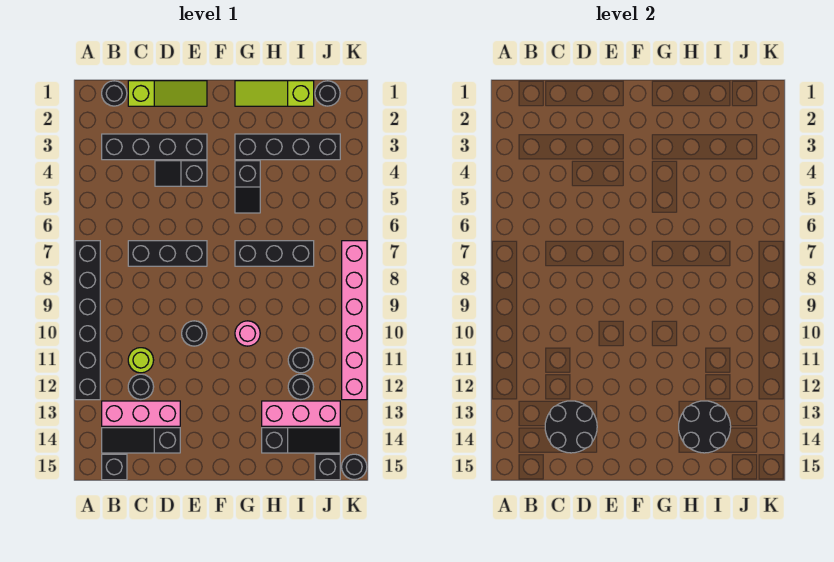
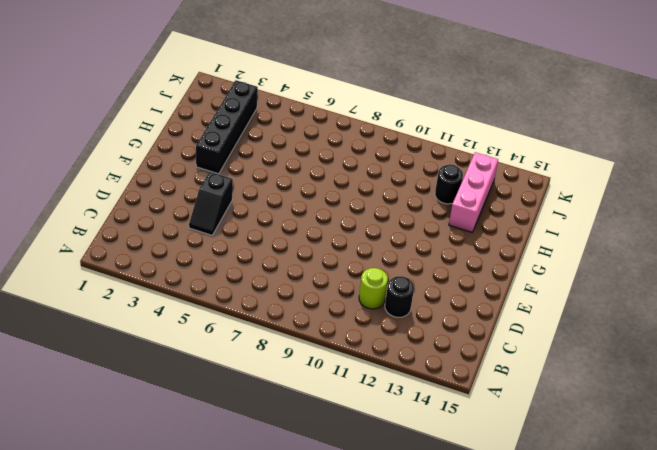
none -> black brick A7:A12 level 1
none -> black round brick B1 level 1
none -> black brick B3:E3 level 1

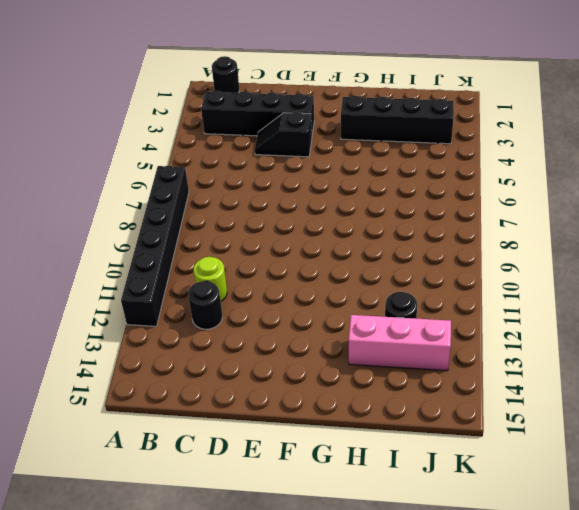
none -> pink brick B13:D13 level 1
none -> black slope B14:D14 level 1 top D
none -> black brick B15 level 1

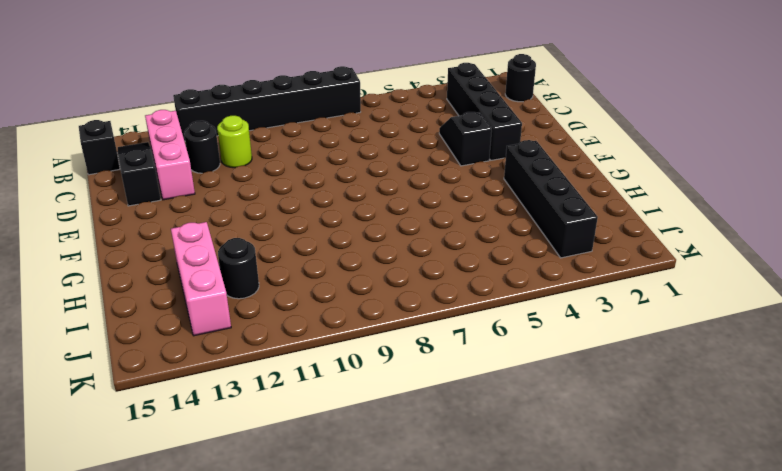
none -> lime slope C1:E1 level 1 top C
none -> black brick C7:E7 level 1
none -> black round brick E10 level 1

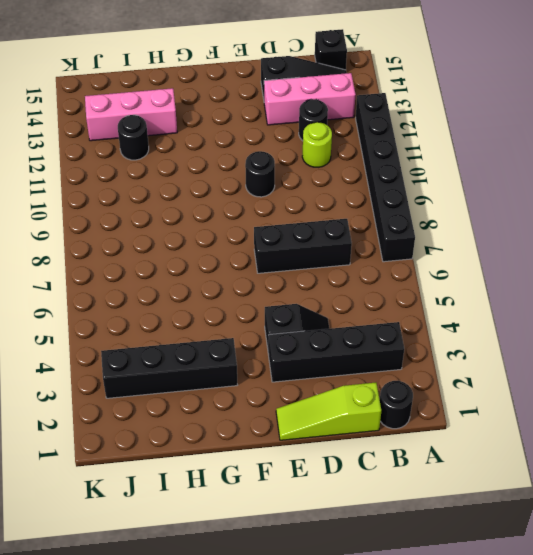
none -> lime slope G1:I1 level 1 top I
none -> black slope G4:G5 level 1 top 4
none -> black brick G7:I7 level 1

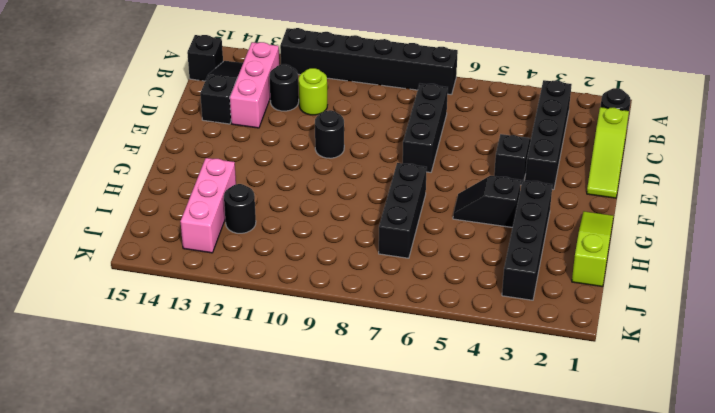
none -> pink round brick G10 level 1
none -> black slope H14:J14 level 1 top H
none -> black round brick I11 level 1

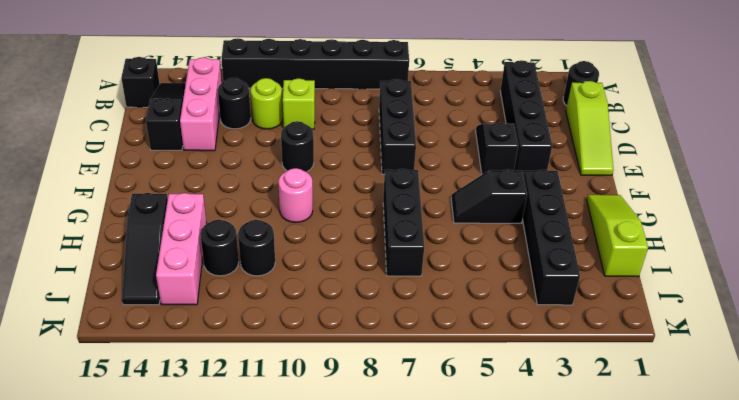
lime brick C10 level 1 -> none
none -> black round brick J1 level 1
none -> black brick J15 level 1
none -> pink brick K7:K12 level 1

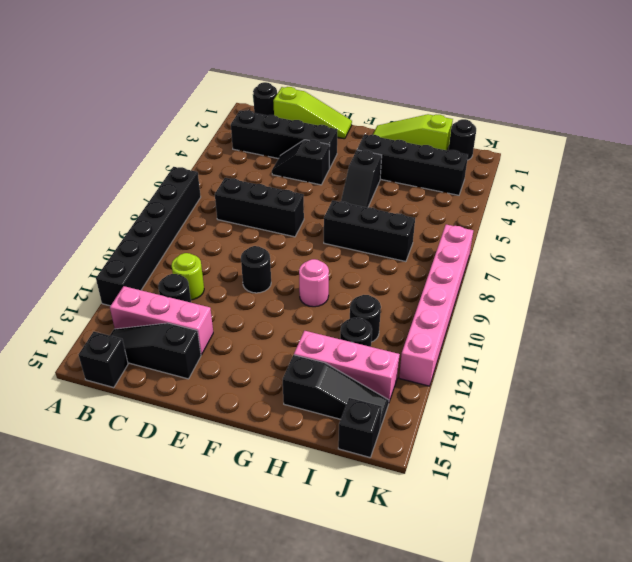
none -> black round brick K15 level 1
none -> black round brick C13:D14 level 2
none -> black round brick H13:I14 level 2

